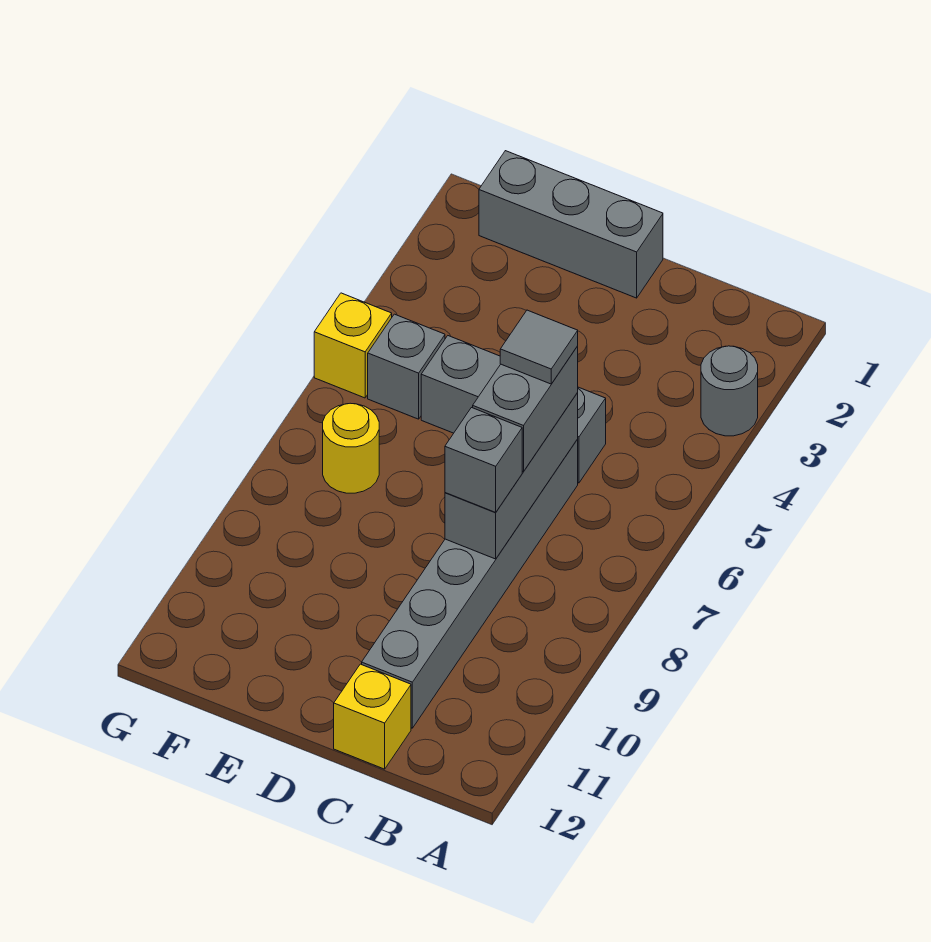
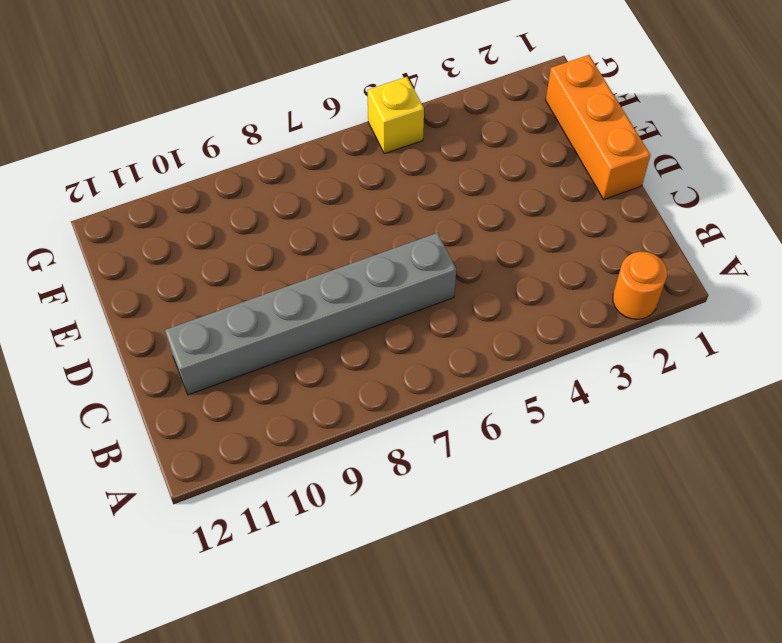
orange round brick A2 level 1 -> none
orange brick D1:F1 level 1 -> grey brick D1:F1 level 1
none -> grey round brick A3 level 1
none -> grey brick C5:E5 level 1
none -> yellow brick C12 level 1

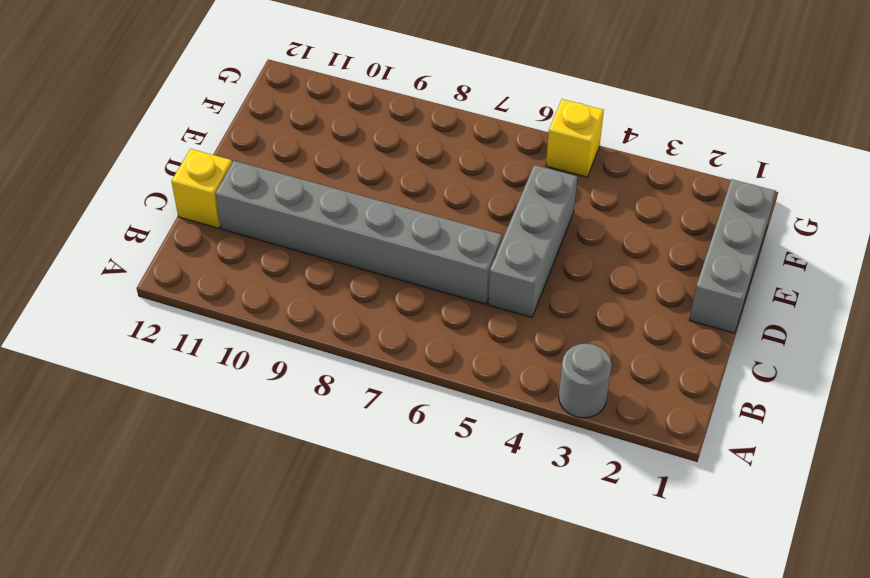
none -> grey brick F5 level 1
none -> yellow round brick F7 level 1
none -> grey brick C6:C8 level 2

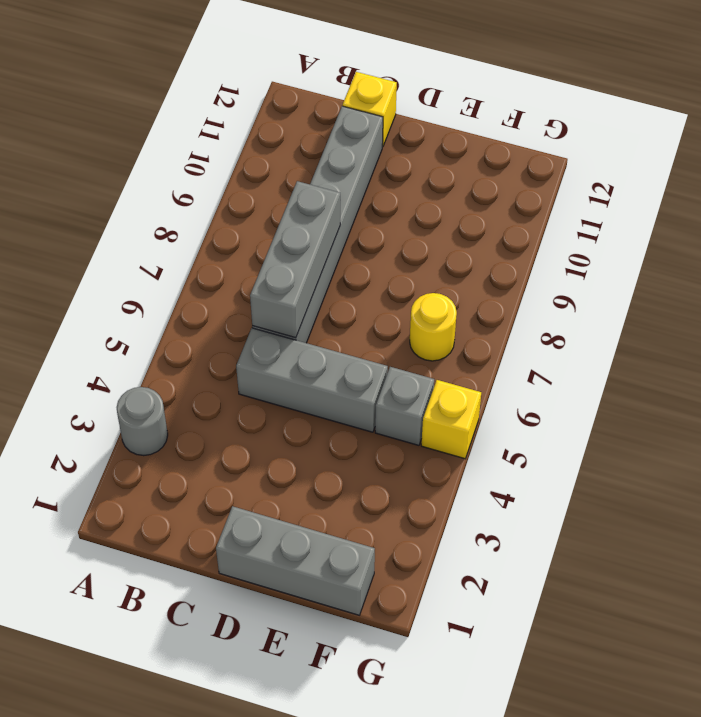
none -> grey brick C6:C7 level 3
none -> grey brick C8 level 3
none -> grey tile C6 level 4

